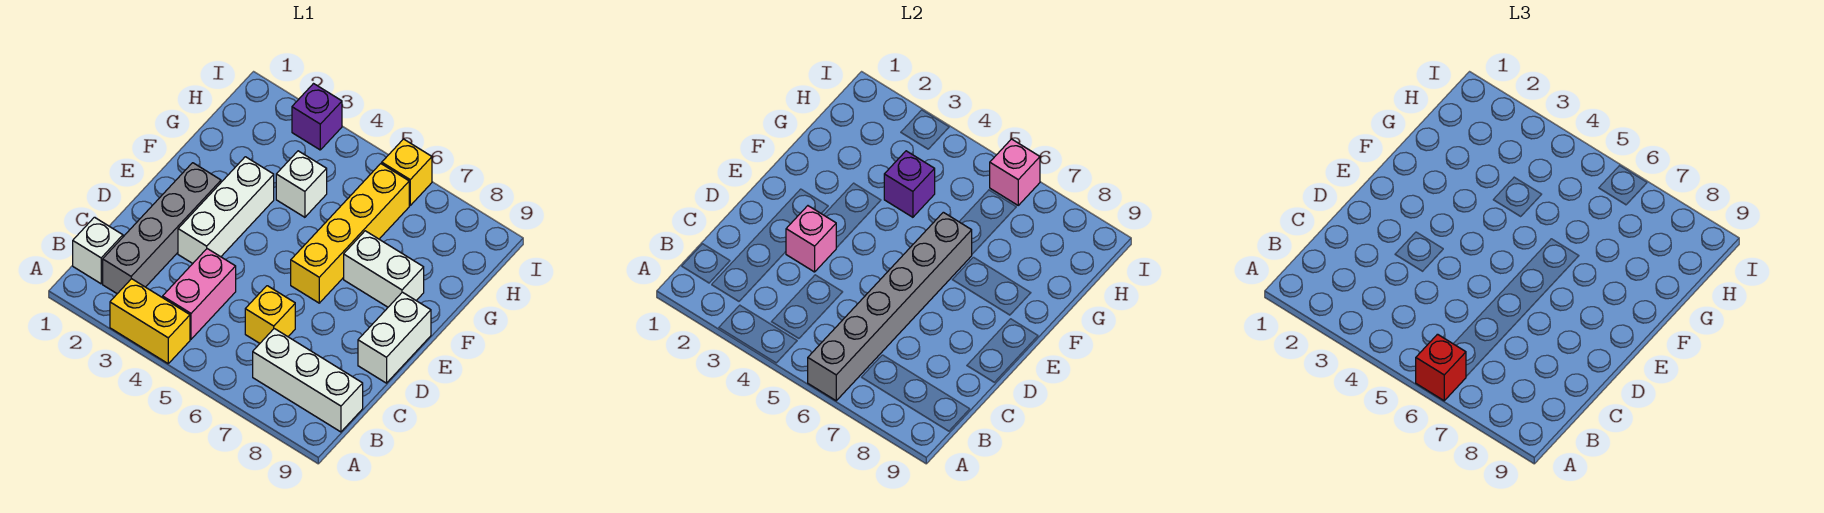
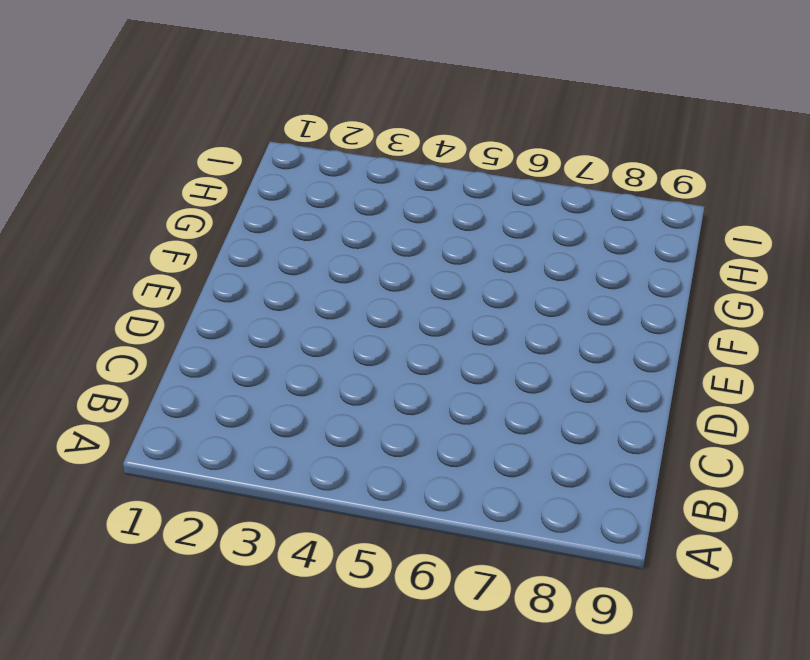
none -> yellow brick A3:A4 level 1
none -> white brick B1 level 1
none -> grey brick B2:E2 level 1

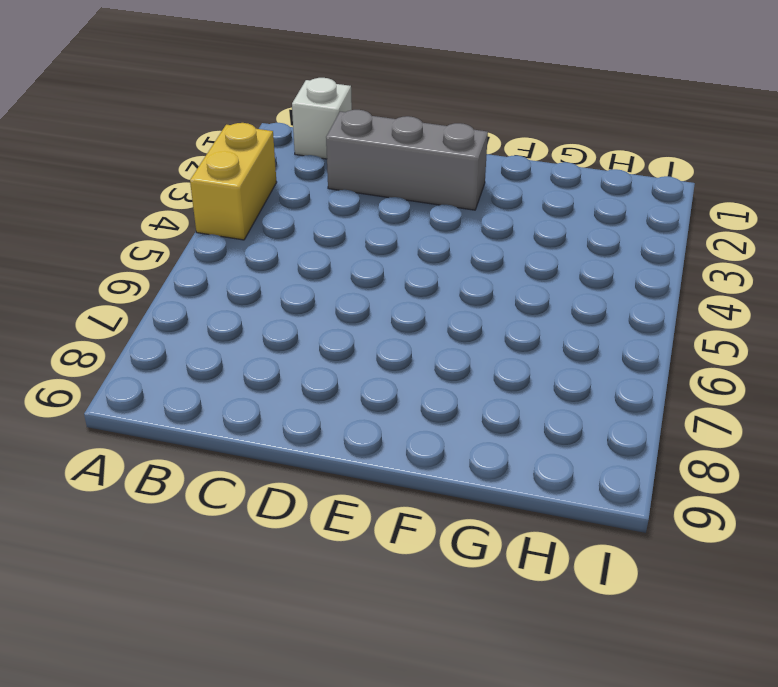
grey brick C2:E2 level 1 -> grey brick B2:E2 level 1
none -> pink brick B4:C4 level 1
none -> white brick B7:B9 level 1
none -> yellow brick C6 level 1

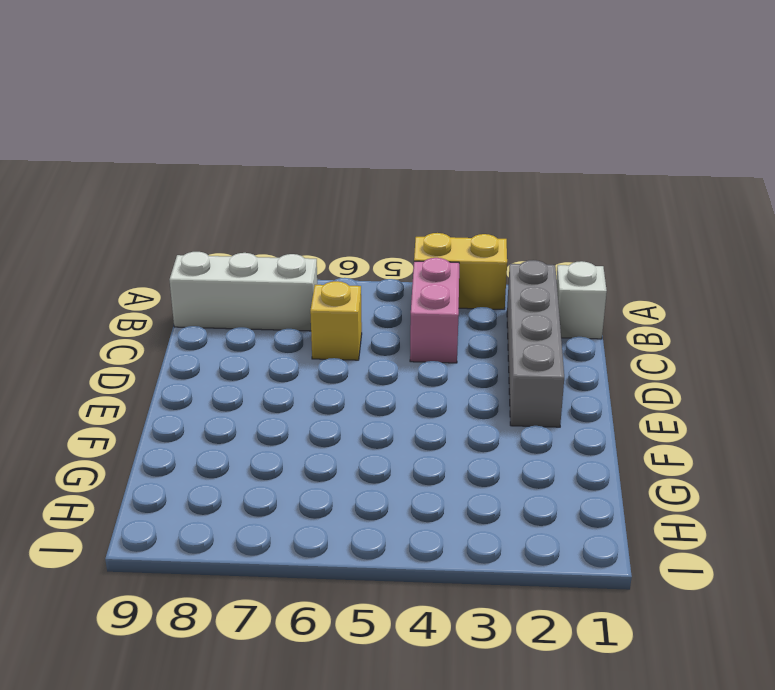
none -> white brick D3:F3 level 1
none -> white brick D9:E9 level 1
none -> yellow brick E6:H6 level 1

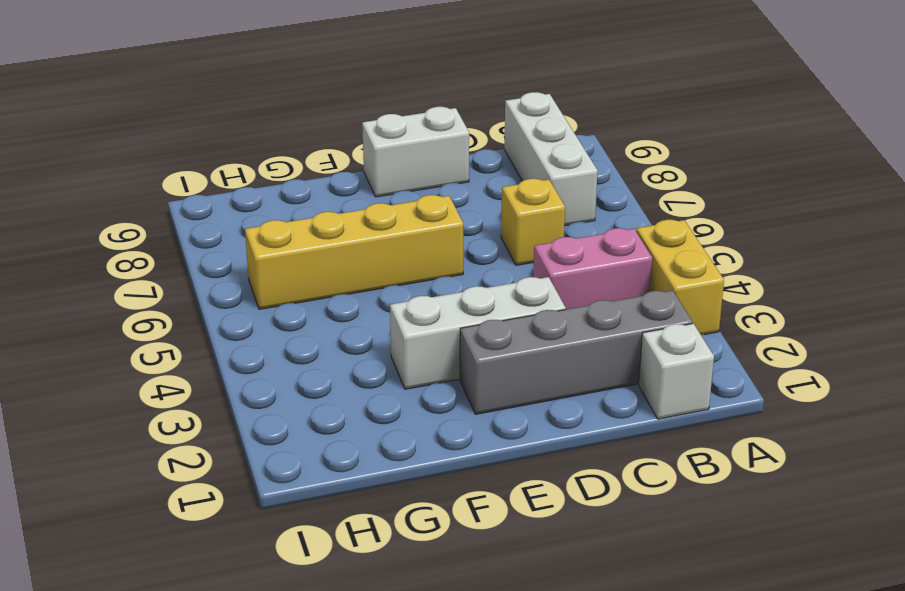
none -> white brick F7:F8 level 1
none -> white brick G4 level 1
none -> purple brick I3 level 1

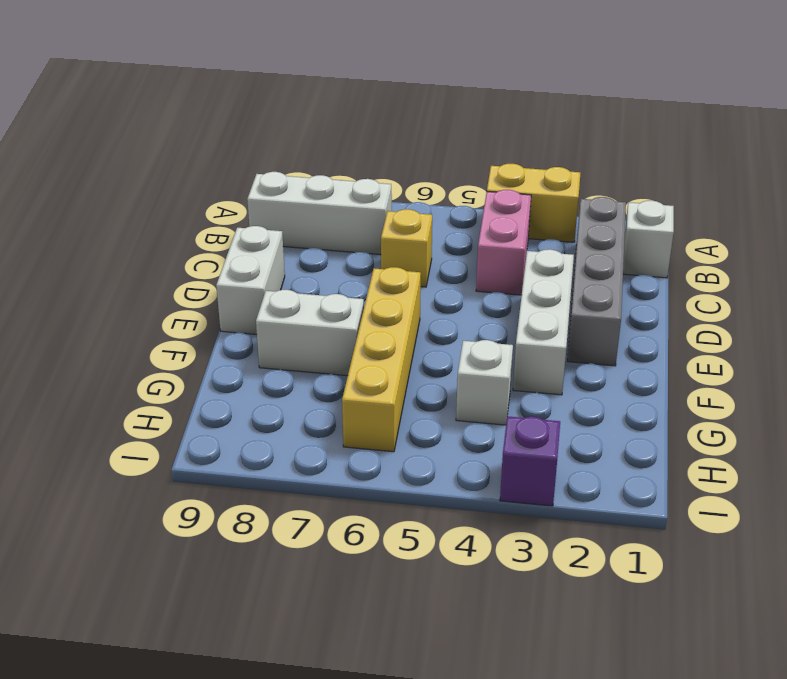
none -> yellow brick I6 level 1
none -> grey brick A6:F6 level 2
none -> pink brick D3 level 2

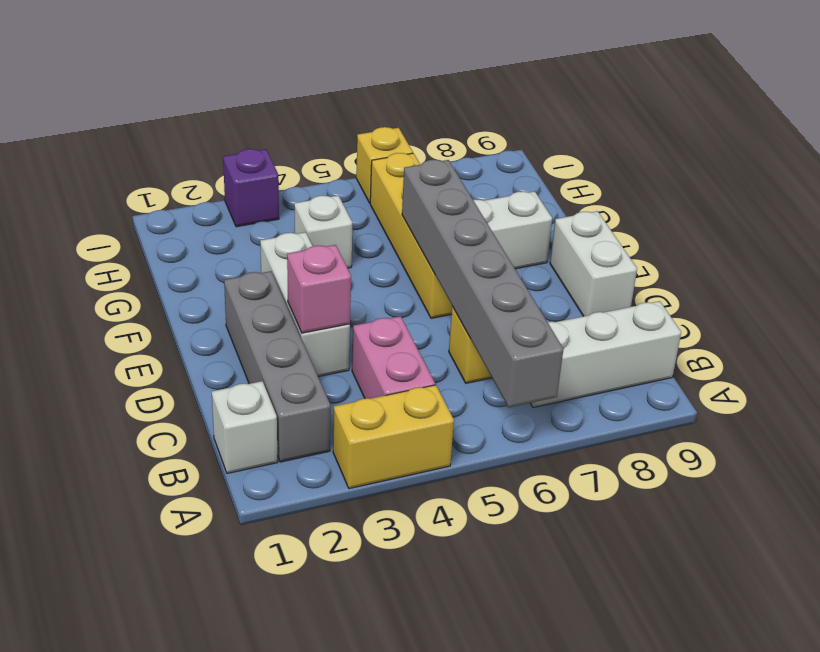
none -> purple brick G4 level 2
none -> pink brick I6 level 2
none -> red brick A6 level 3

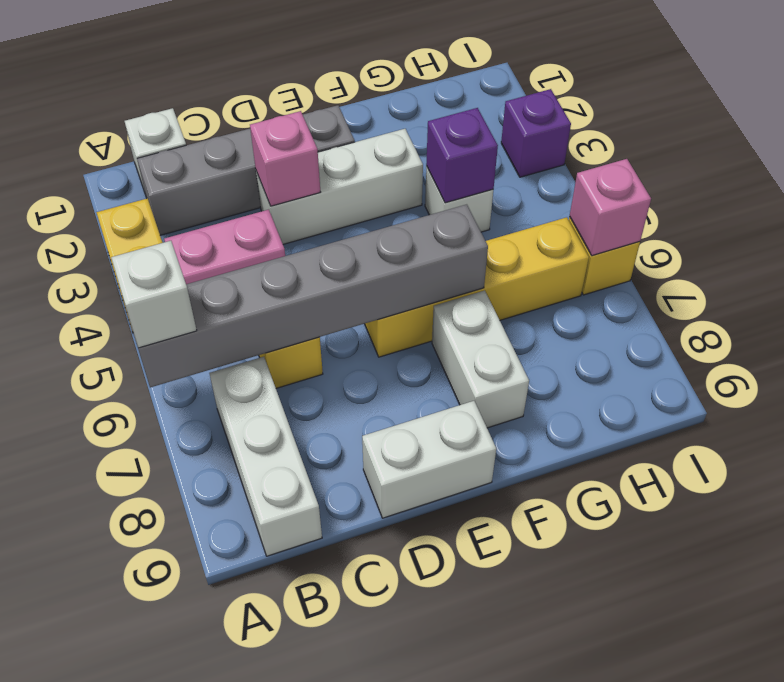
white brick A6 level 3 -> red brick A6 level 3

